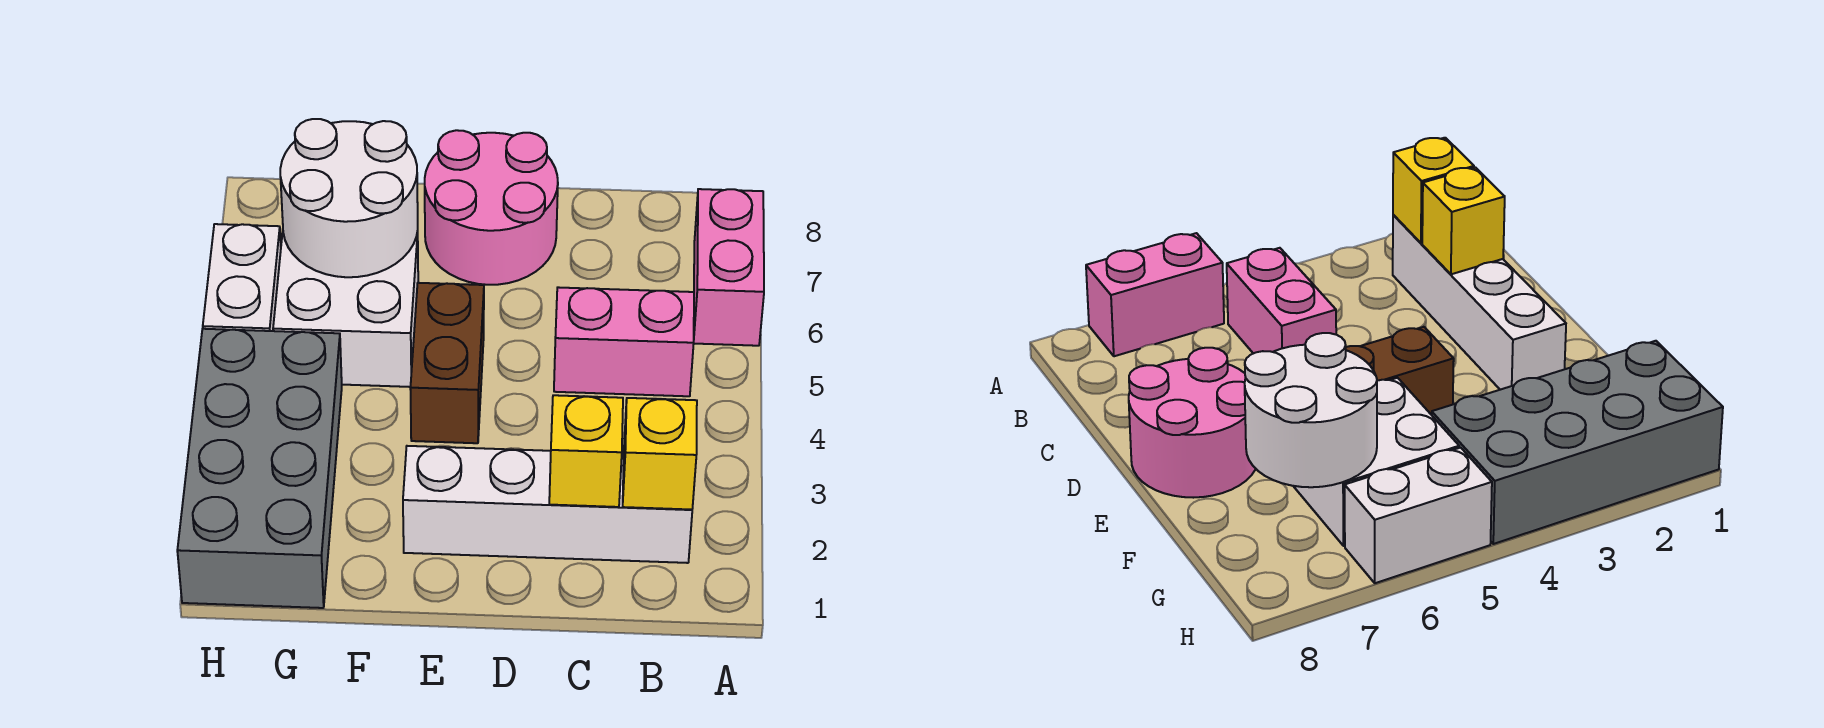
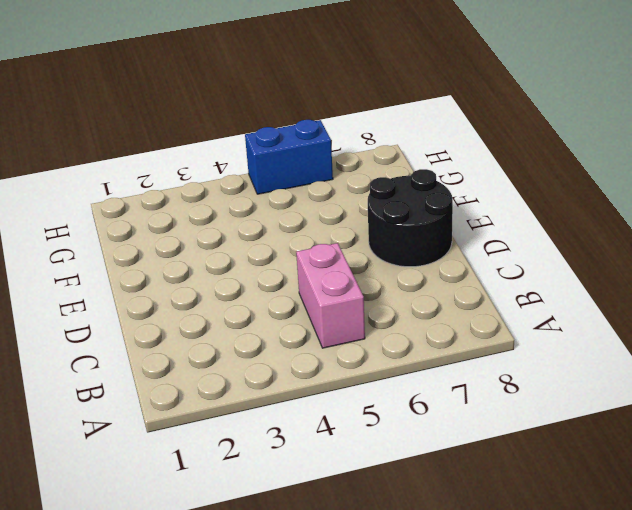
black round brick D7:E8 level 1 -> pink round brick D7:E8 level 1
blue brick H5:H6 level 1 -> white brick H5:H6 level 1
none -> pink brick A6:A7 level 1
none -> white brick B2:E2 level 1

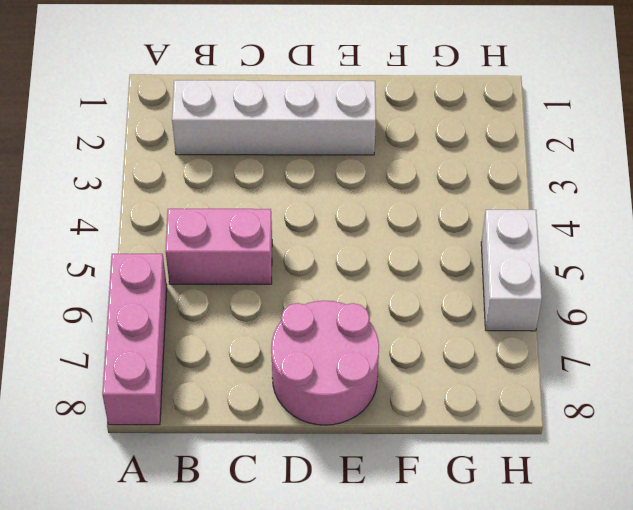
pink brick A6:A8 level 1 -> pink brick A6:A7 level 1
none -> brown brick E4:E5 level 1
none -> white brick F5:G6 level 1

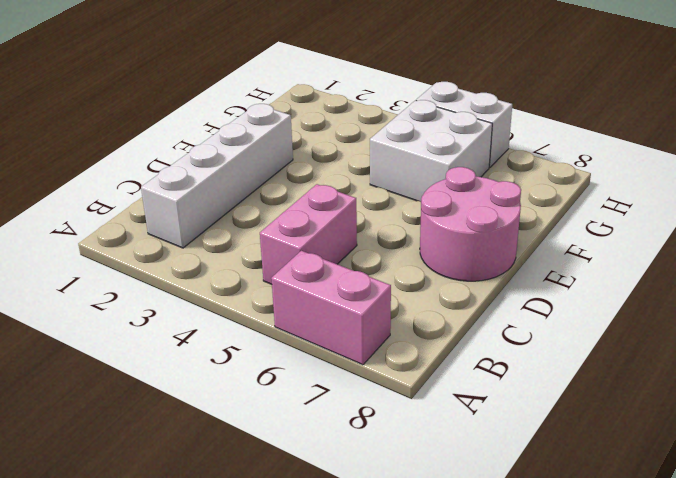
none -> brown brick E4:E5 level 1
none -> grey brick G1:H4 level 1

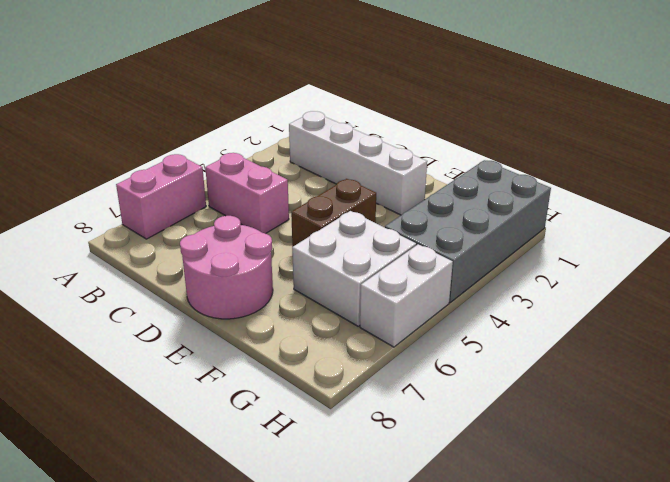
none -> yellow brick B2 level 2
none -> yellow brick C2 level 2

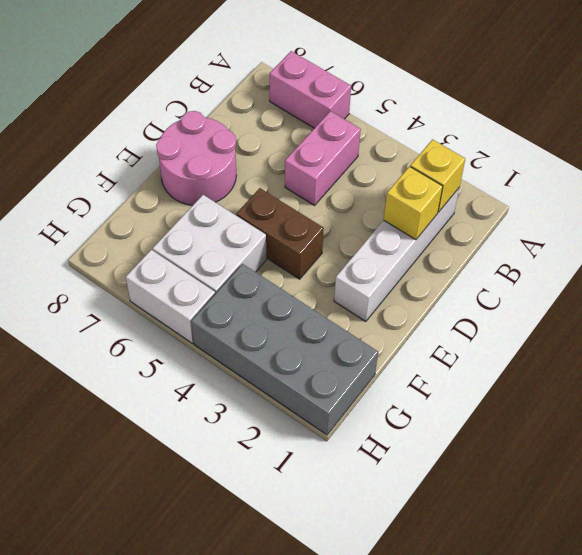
none -> white round brick F6:G7 level 2

